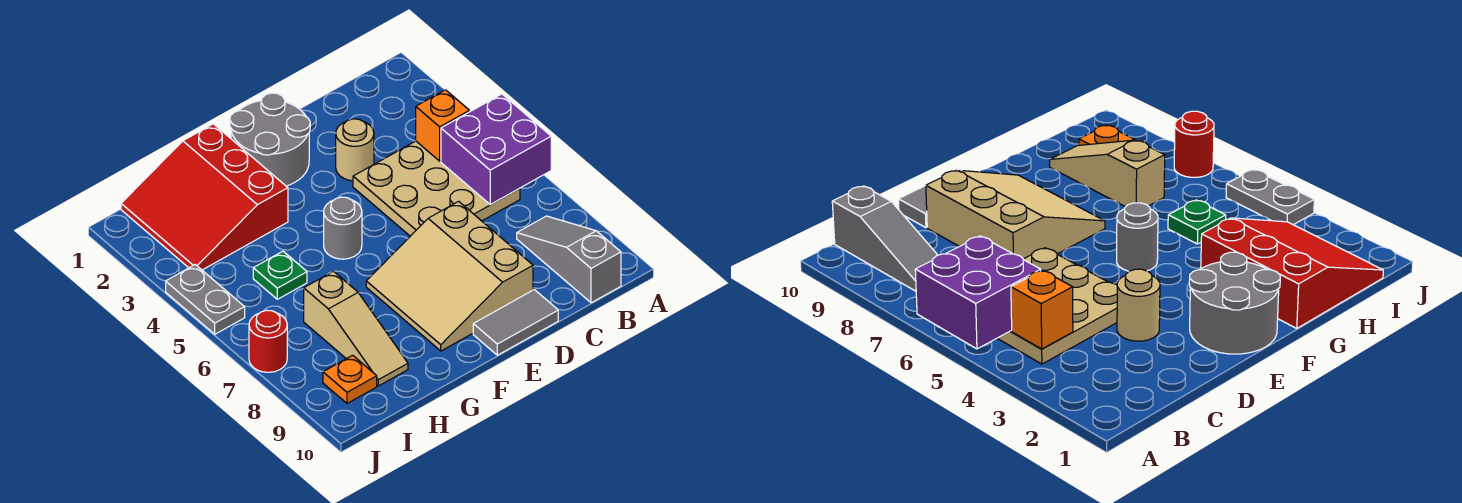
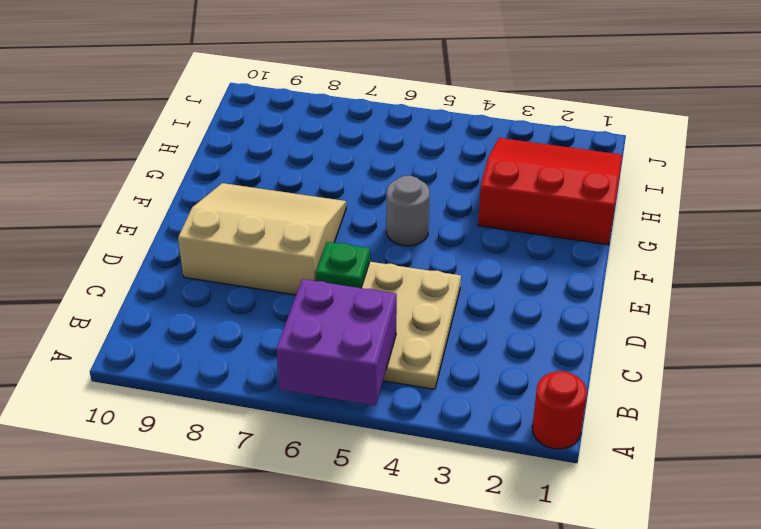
red round brick A1 level 1 -> red round brick J7 level 1
green plate D6 level 2 -> green plate H5 level 1
none -> grey slope B8:B10 level 1 top 10
none -> tan round brick D3 level 1
none -> grey tile D10:E10 level 1

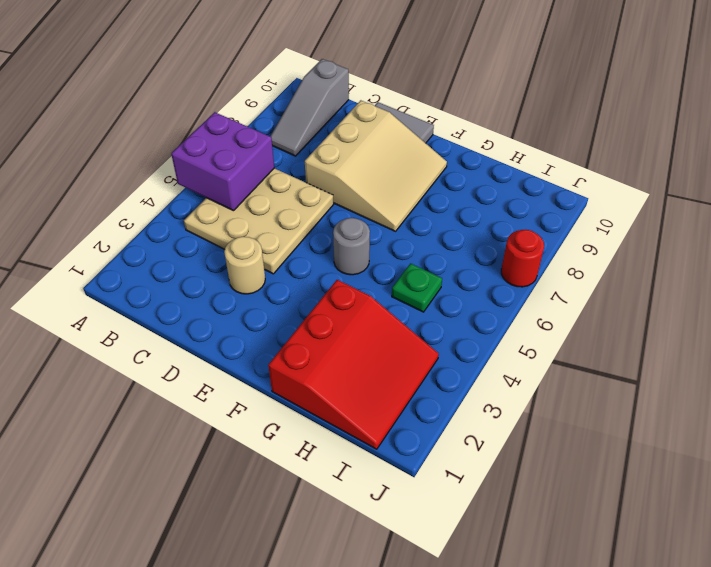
none -> grey round brick E1:F2 level 1
none -> tan slope H7:H9 level 1 top 7
none -> orange plate I9 level 1

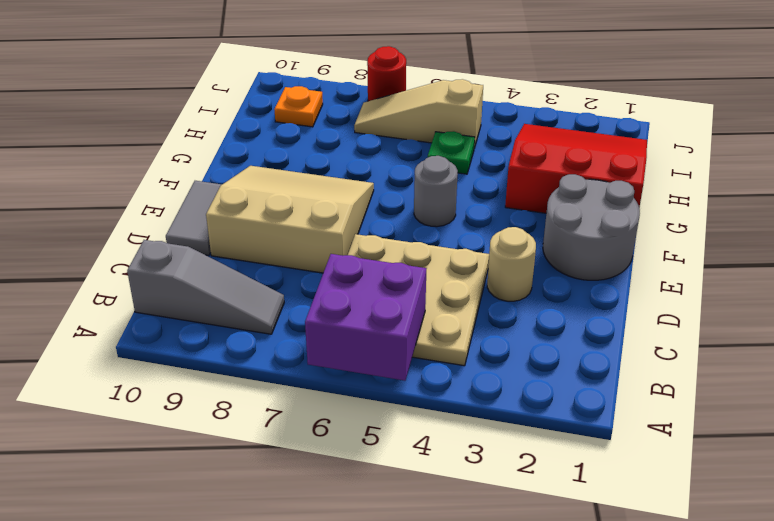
tan slope I5:I7 level 1 top 5 -> tan slope H7:H9 level 1 top 7
none -> grey plate J4:J5 level 1
none -> orange brick B4 level 2

